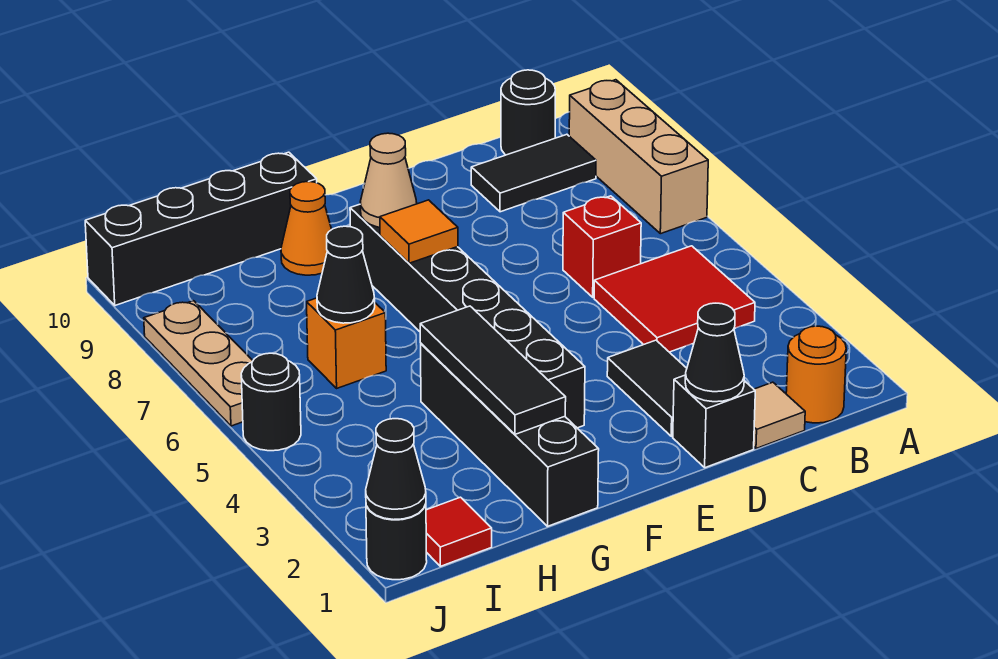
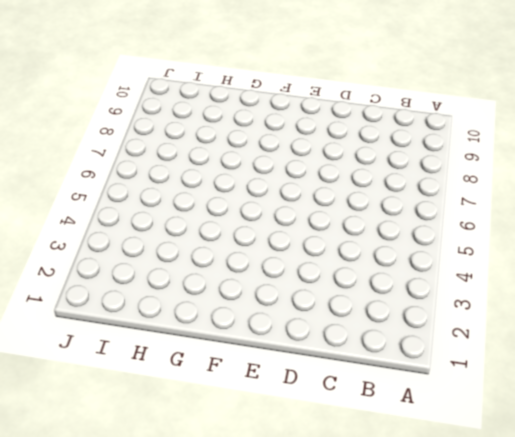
none -> tan brick A7:A9 level 1
none -> orange round brick B1 level 1
none -> red tile B4:C5 level 1

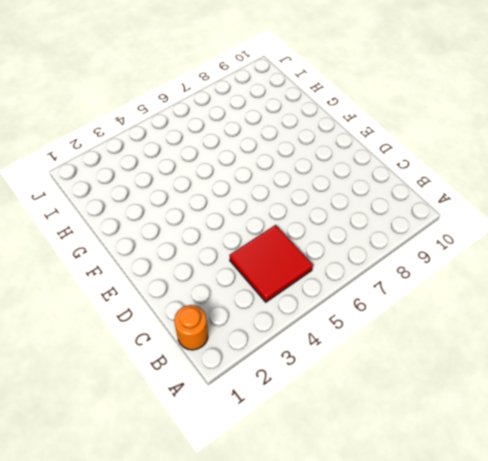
none -> tan brick A7:A9 level 1
none -> black tile B9:C9 level 1
none -> black round brick B10 level 1

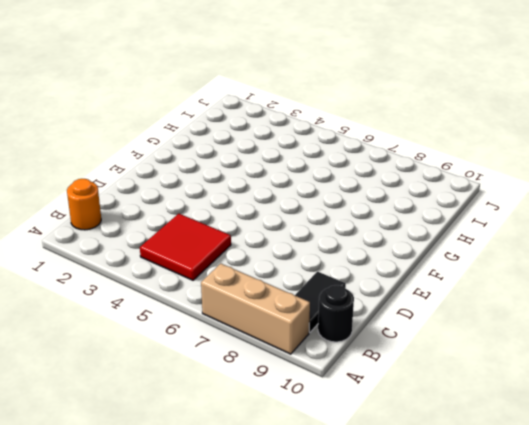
none -> tan tile C1 level 1
none -> red brick C6 level 1
none -> black brick D1 level 1

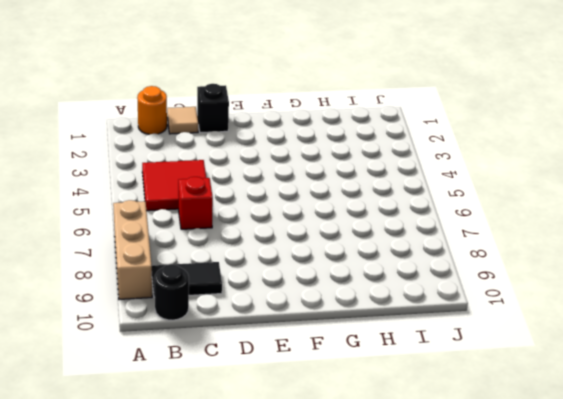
none -> black tile D2:D3 level 1
none -> black brick F3:F8 level 1
none -> black brick G1:G4 level 1

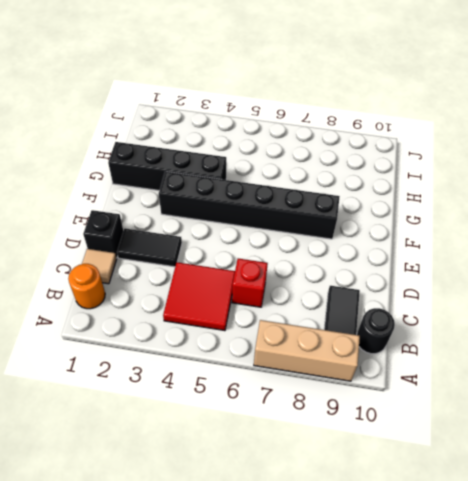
none -> orange cone G9 level 1
none -> black brick G10:J10 level 1
none -> orange brick H6 level 1

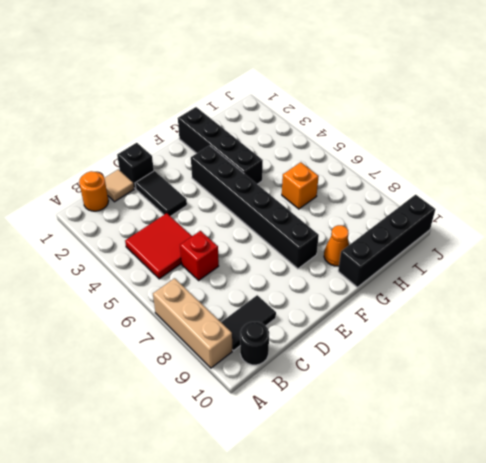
none -> red tile I1 level 1
none -> black round brick J1 level 1
none -> black round brick J5 level 1

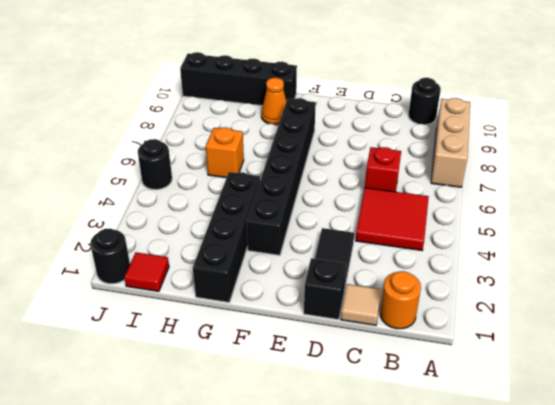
none -> black tile B9:C9 level 1
none -> tan plate J6:J8 level 1
none -> black cone D1 level 2

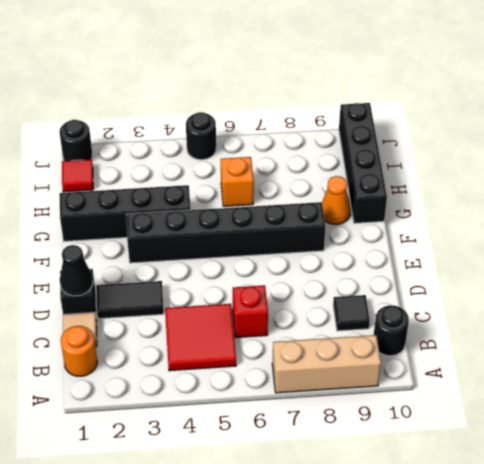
black tile C9 level 1 -> black tile B9:C9 level 1
none -> tan plate J6:J8 level 1
none -> orange tile F7 level 2
none -> tan cone F8 level 2

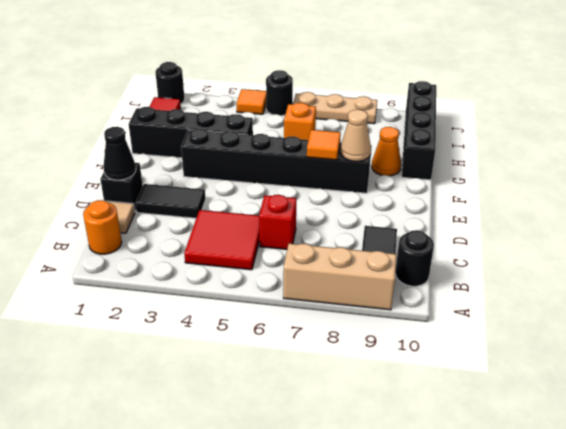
orange tile J4 level 1 -> none
none -> black tile G2:G4 level 2
none -> black cone H6 level 2
none -> black cone J1 level 2

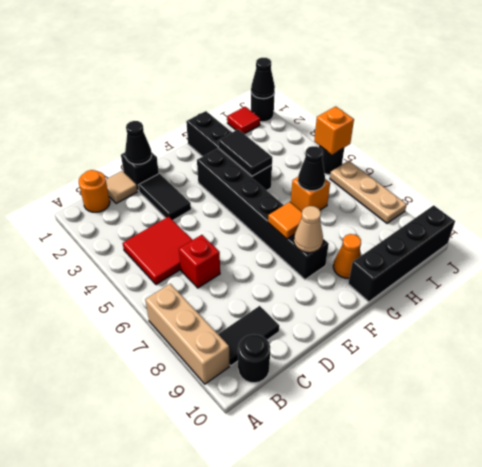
black tile G3:G4 level 2 -> black tile G2:G4 level 2
orange brick J5 level 2 -> none

